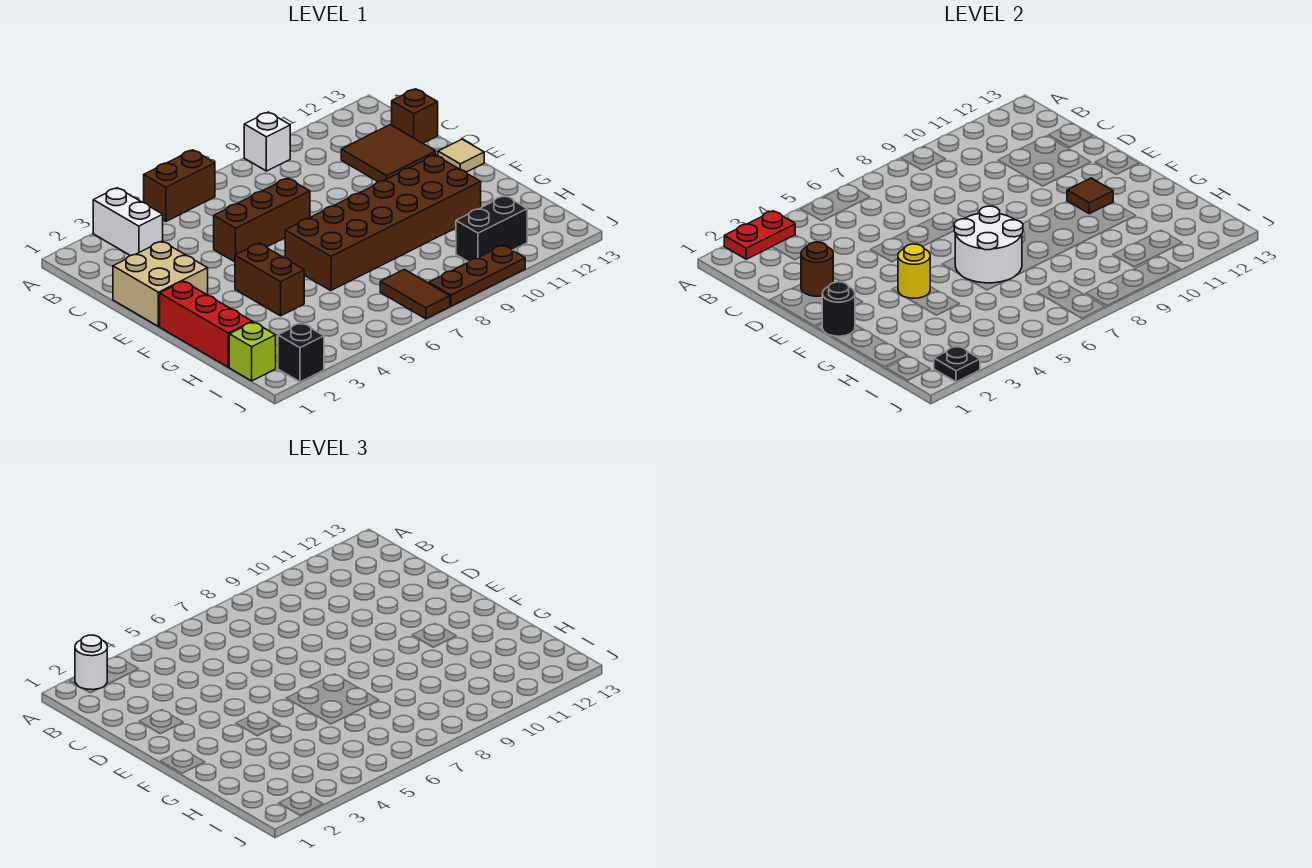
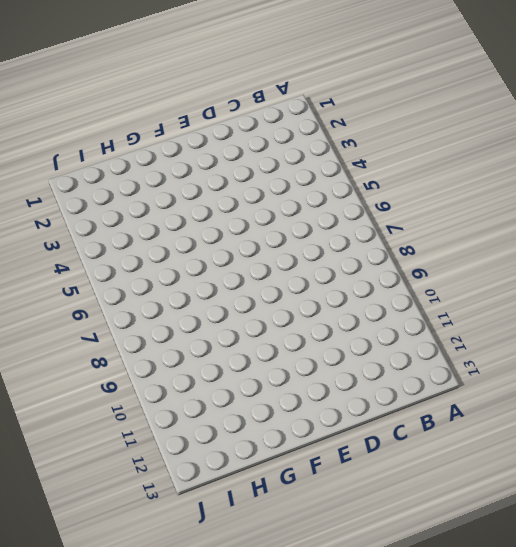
none -> white brick A3:B3 level 1
none -> brown brick A5:A6 level 1
none -> white brick A9 level 1

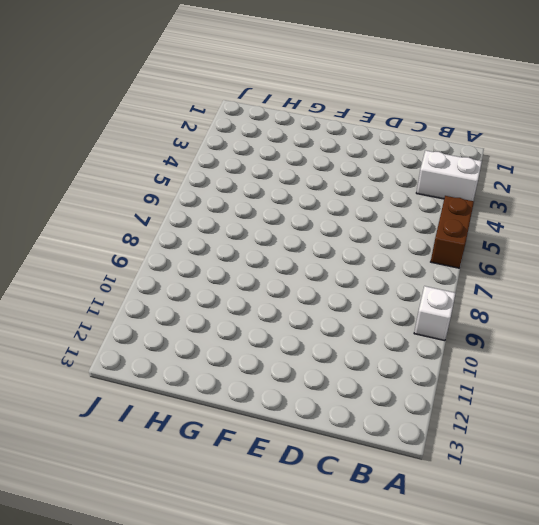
none -> brown tile C11:D12 level 1
none -> brown brick C13 level 1
none -> tan brick D1:E2 level 1

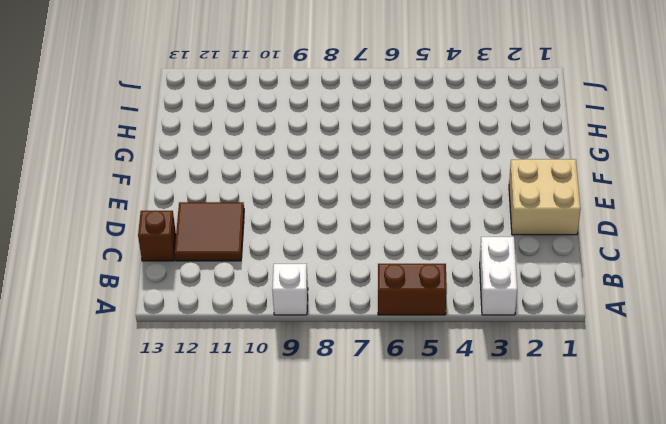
none -> brown brick D5:D7 level 1
none -> tan tile E13 level 1
none -> red brick F1:H1 level 1

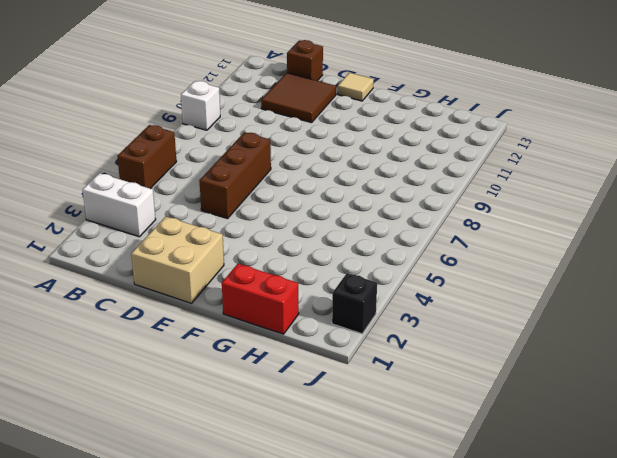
red brick G1:H1 level 1 -> red brick F1:H1 level 1
none -> brown brick F4:G4 level 1
none -> brown brick F6:G11 level 1
none -> lime brick I1 level 1

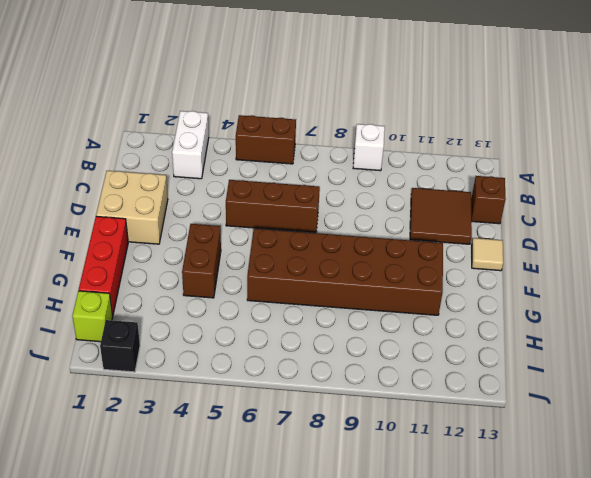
none -> brown tile I7:J7 level 1
none -> black brick I10:I11 level 1
none -> brown plate J8:J10 level 1

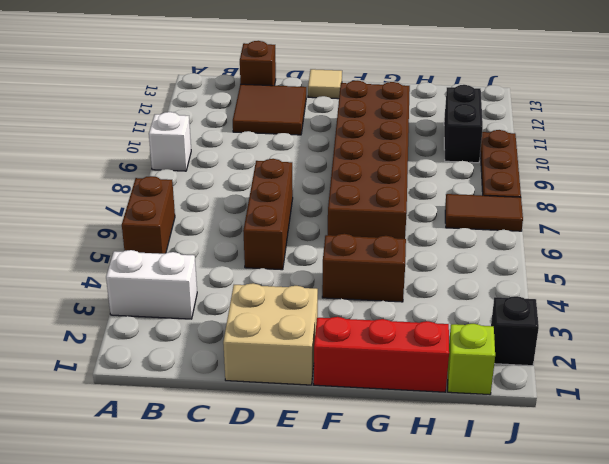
none -> red plate A2:A3 level 2
none -> brown round brick D2 level 2
none -> black round brick F1 level 2

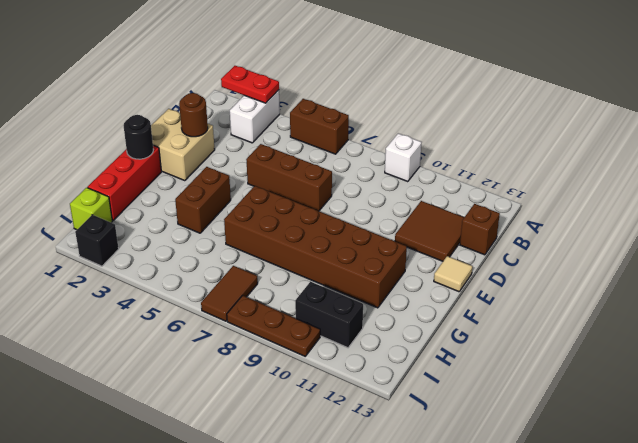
none -> yellow round brick F4 level 2
none -> white round brick F6:G7 level 2
none -> brown tile F11 level 2

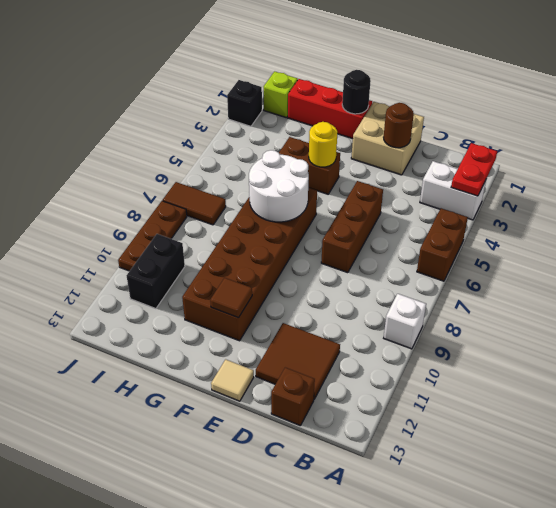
none -> black plate J2 level 2
none -> white round brick A2 level 3

